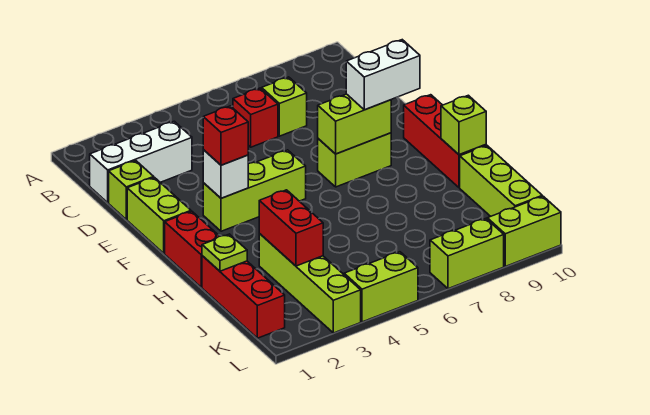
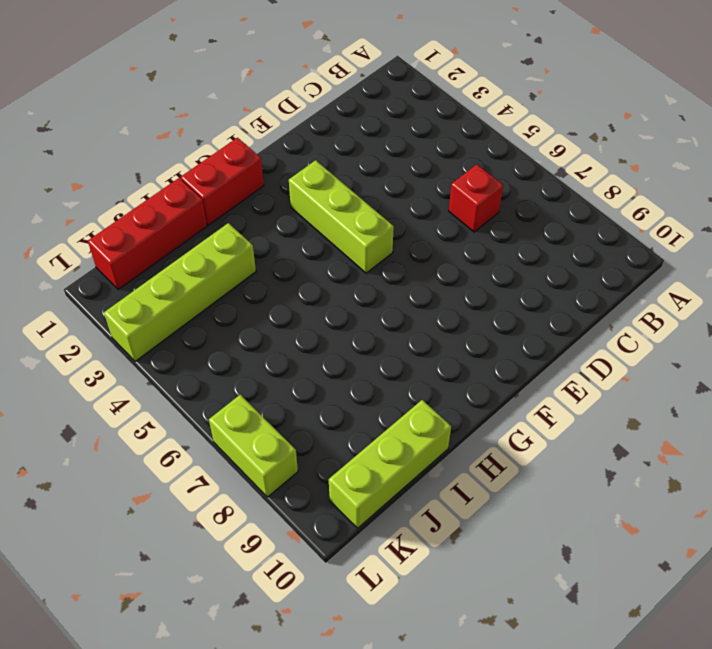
none -> white brick C1:C3 level 1
none -> lime brick C7 level 1
none -> lime brick D1 level 1

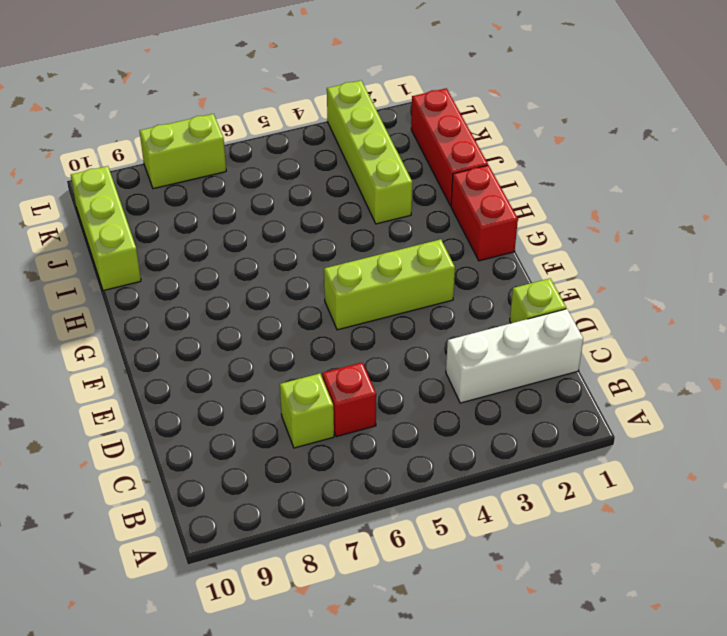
none -> lime brick E1:F1 level 1
none -> lime brick F7:F8 level 1
none -> red brick F10:H10 level 1

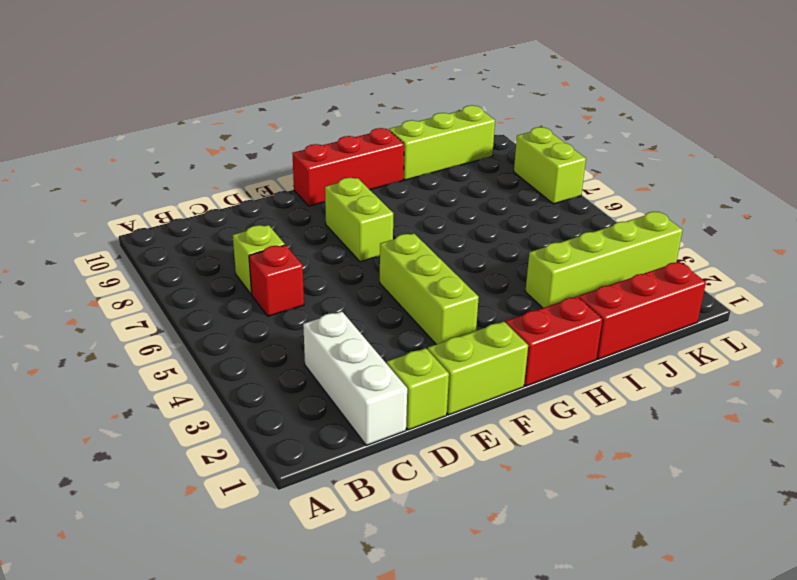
none -> lime brick L4:L5 level 1
none -> lime brick L9:L10 level 1
none -> white brick F3 level 2

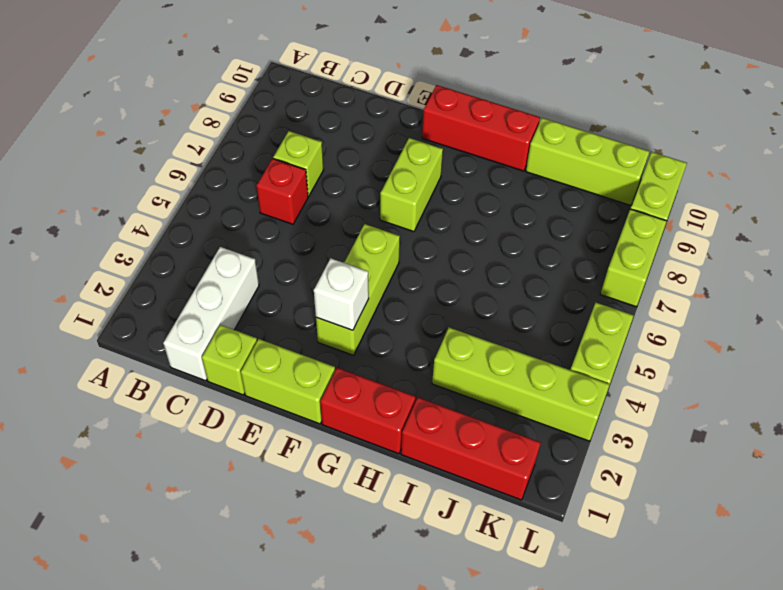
none -> lime brick F7:F8 level 2
none -> lime brick H10 level 2
none -> lime plate I1 level 2

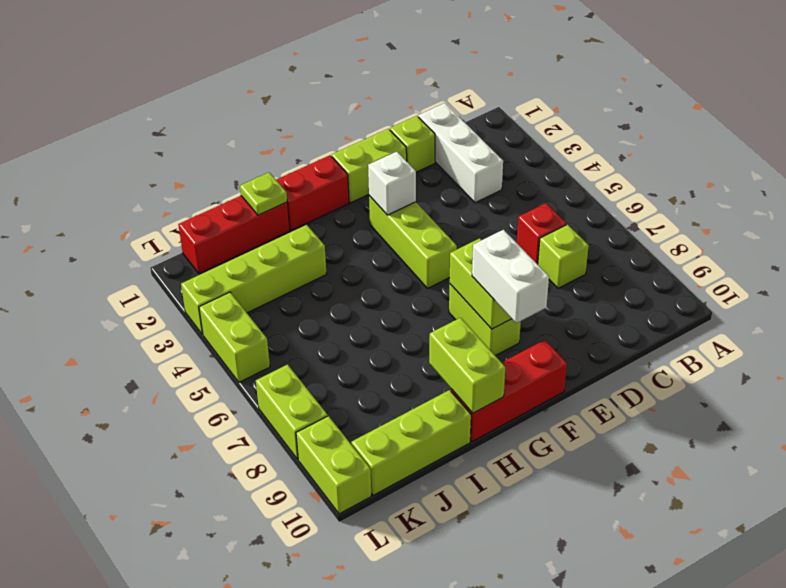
lime brick H9:H10 level 2 -> lime brick H10 level 2
none -> red brick I3:J3 level 2
none -> red brick F3 level 3

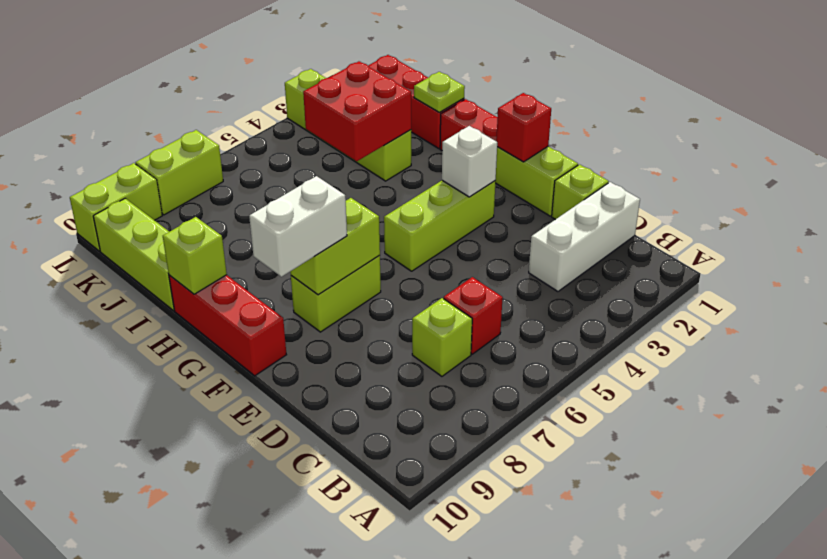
red brick F1 level 2 -> red brick F3 level 3
red brick I3:J4 level 2 -> red brick I3:J3 level 2
none -> lime brick L4:L5 level 1

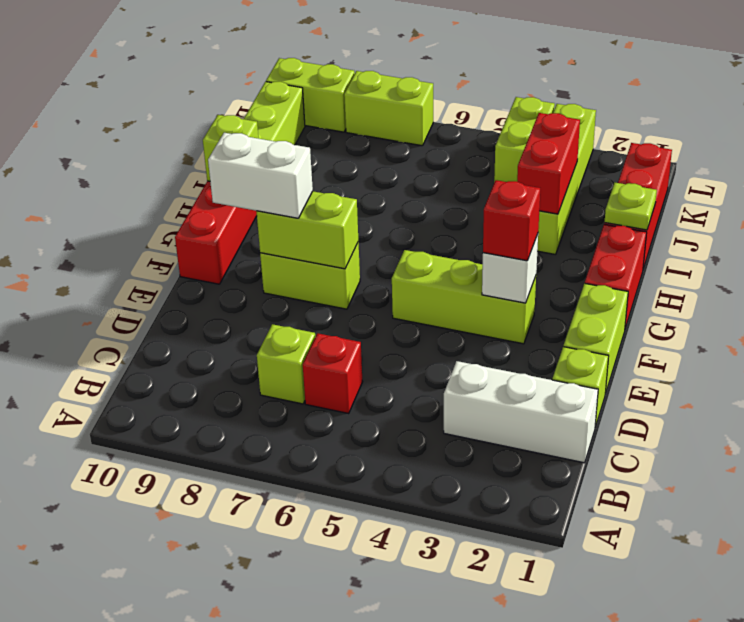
lime brick K4:L4 level 1 -> lime brick L4:L5 level 1

